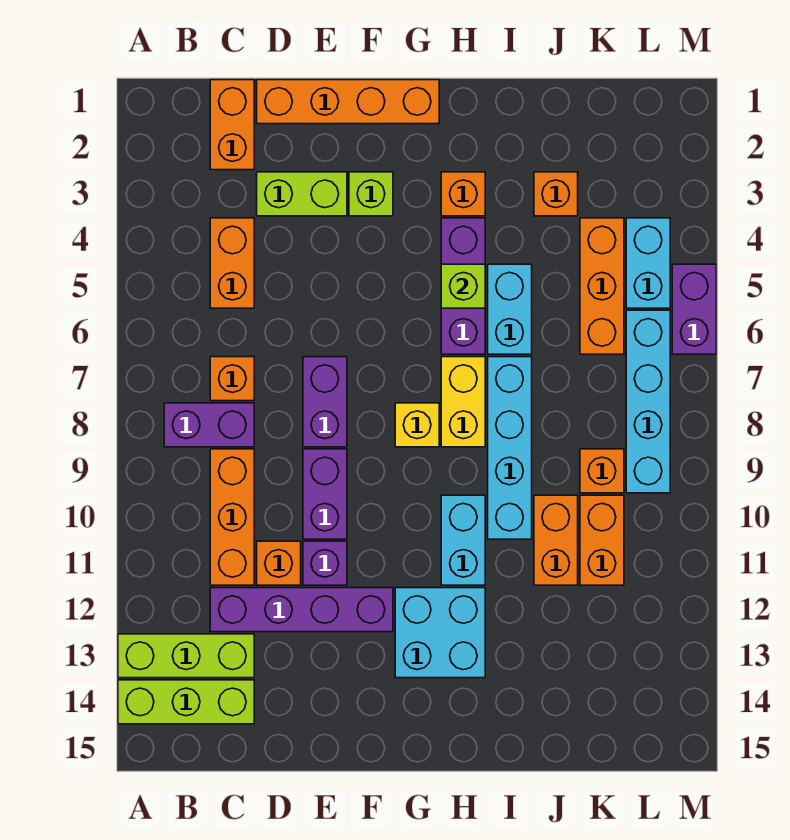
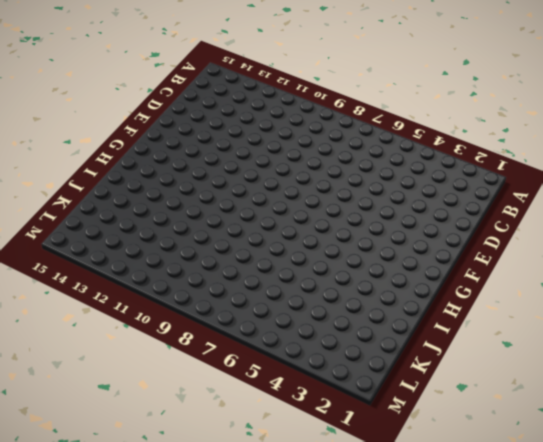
none -> lime brick A13:C13 level 1
none -> lime brick A14:C14 level 1
none -> purple brick B8:C8 level 1
none -> orange brick C1:C2 level 1

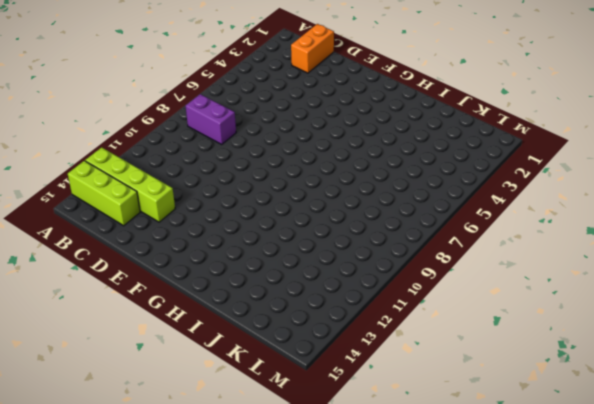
lime brick A13:D13 level 1 -> lime brick A13:C13 level 1
none -> orange brick C4:C5 level 1
none -> orange brick C7 level 1
none -> orange brick C9:C11 level 1
none -> purple brick C12:F12 level 1

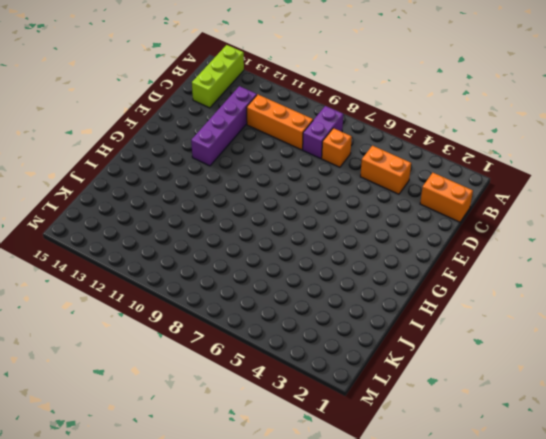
none -> lime brick A13:C13 level 1
none -> orange brick D1:G1 level 1
none -> lime brick D3:E3 level 1
none -> orange brick D11 level 1

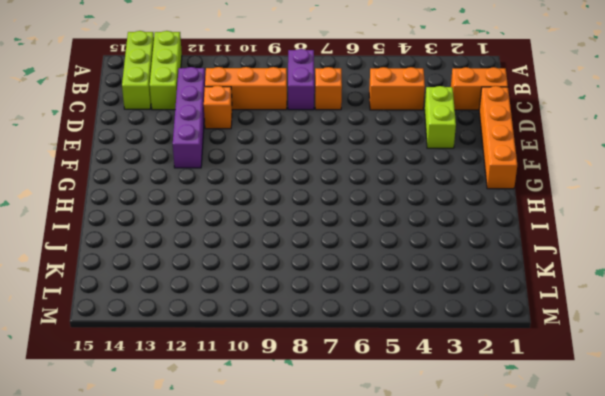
none -> purple brick E7:E8 level 1
none -> purple brick E9:E10 level 1
none -> purple brick E11 level 1
none -> lime brick F3 level 1

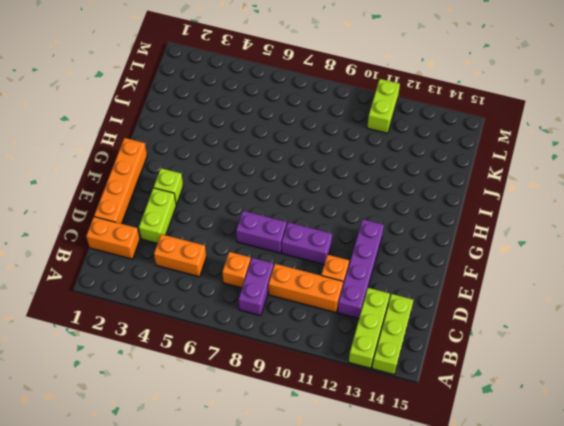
lime brick L11:M11 level 1 -> none
none -> purple brick E11 level 1
none -> yellow brick G8 level 1
none -> cyan brick G12:H13 level 1
none -> orange brick H3 level 1

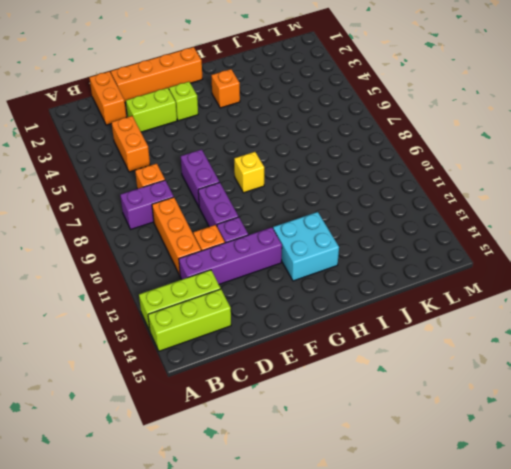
none -> purple brick H4:H6 level 1
none -> yellow brick H7:H8 level 1
none -> cyan brick H10:H11 level 1
none -> cyan brick I5:I6 level 1

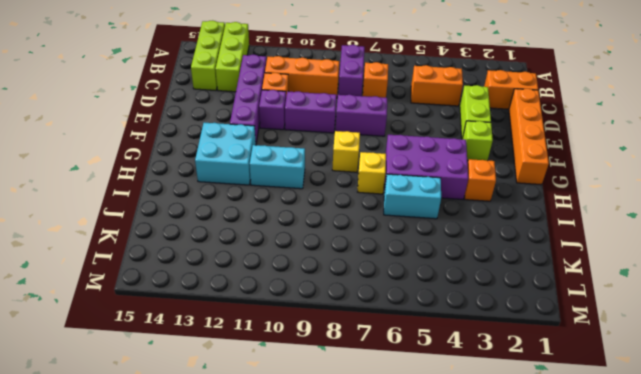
purple brick G4:H6 level 1 -> purple brick H4:H6 level 1
yellow brick H7 level 1 -> yellow brick H7:H8 level 1
none -> cyan brick I7:I10 level 1
none -> orange brick J3 level 1
none -> orange brick J10:J11 level 1
none -> orange brick K4:K6 level 1

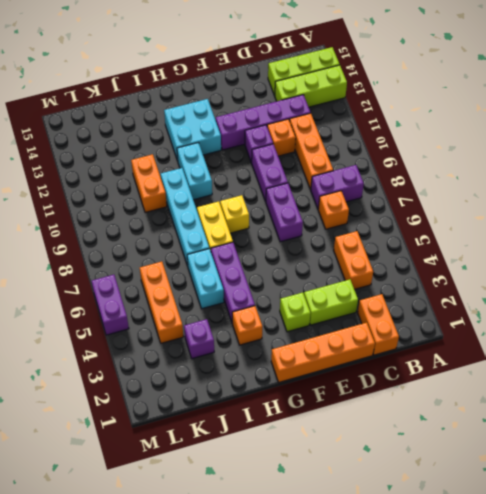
purple brick J3 level 1 -> orange brick J3 level 1
none -> orange brick K9 level 1
none -> orange brick K10:K11 level 1
none -> cyan brick L4:L5 level 1
none -> cyan brick L6:L9 level 1

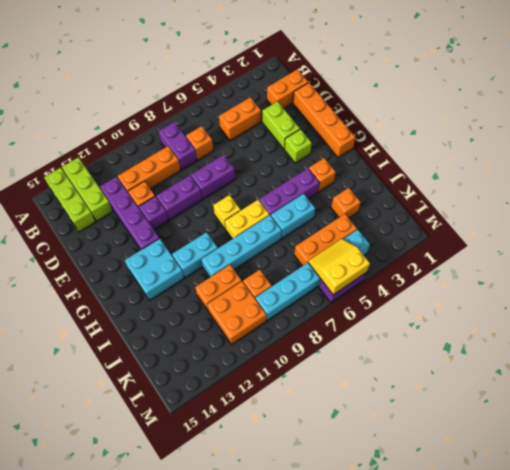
orange brick K10:L11 level 1 -> orange brick K10:K11 level 1
yellow slope L5:M6 level 2 top M -> none
none -> lime brick H5 level 2

